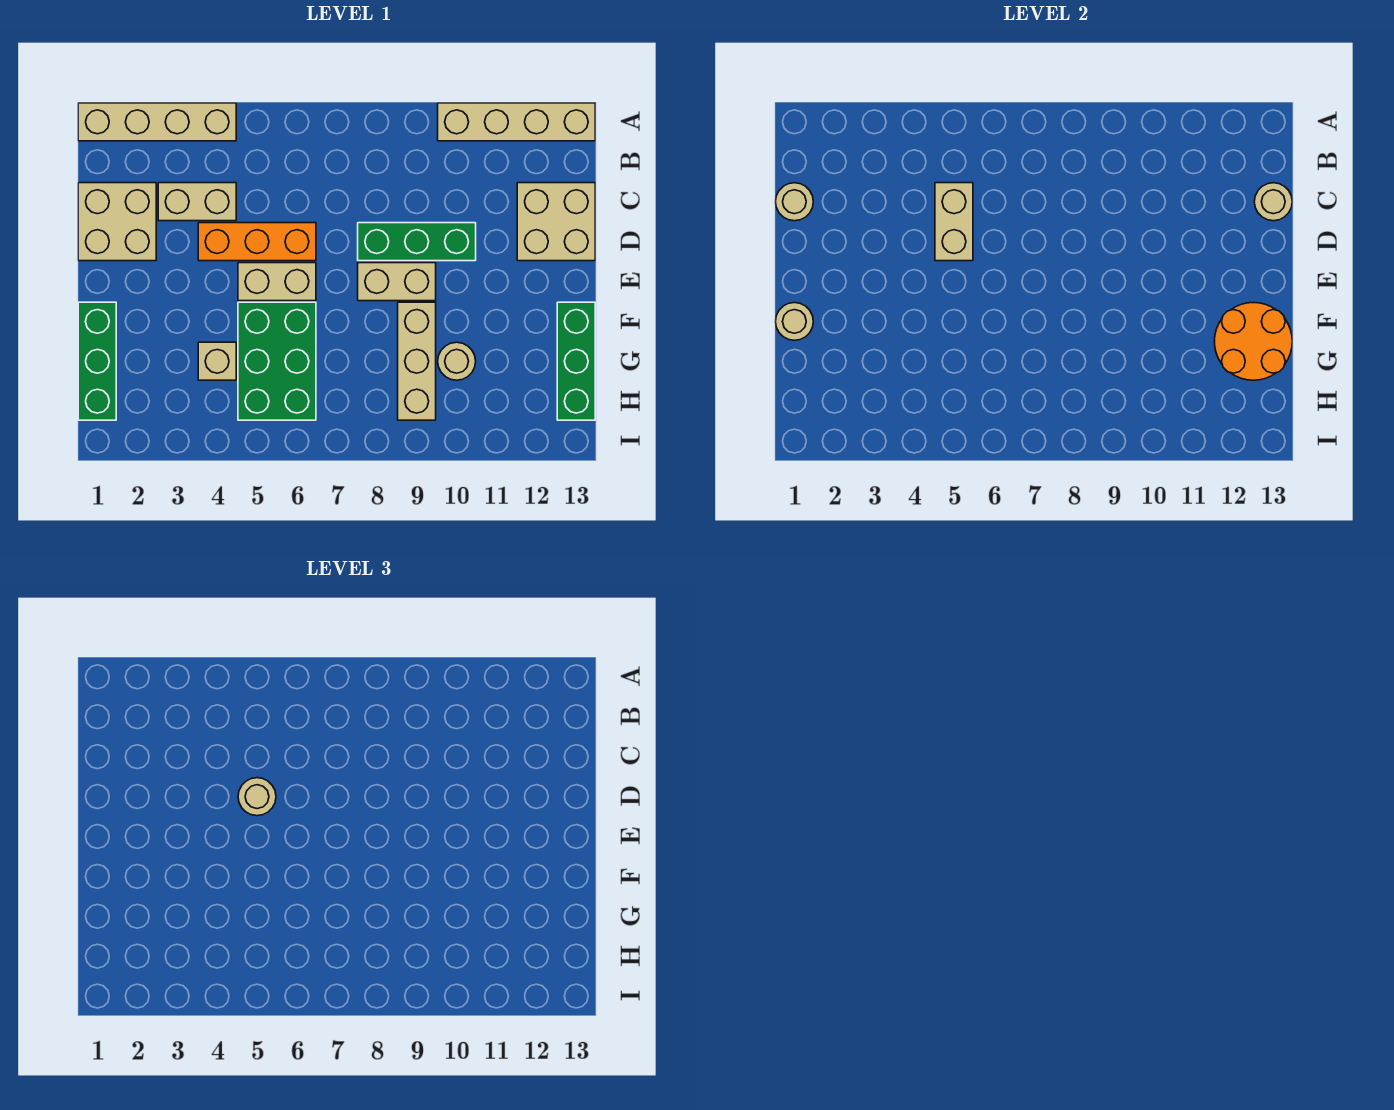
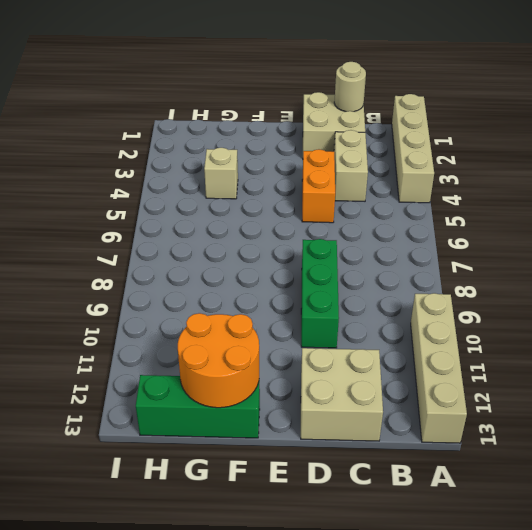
orange brick D4:D5 level 1 -> orange brick D4:D6 level 1
none -> tan brick E5:E6 level 1
none -> tan brick E8:E9 level 1
none -> green brick F1:H1 level 1

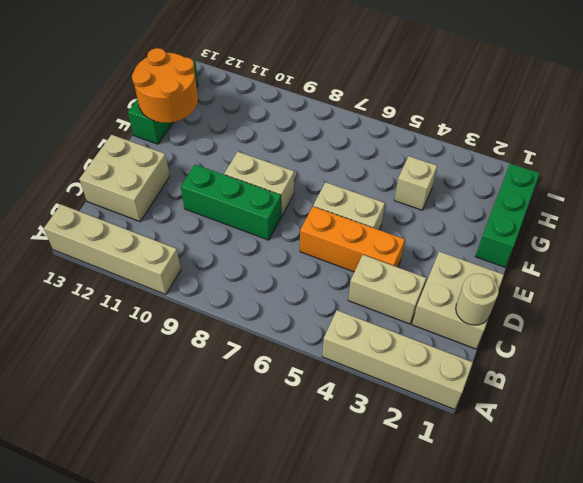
none -> green brick F5:H6 level 1
none -> tan brick F9:H9 level 1
none -> tan round brick G10 level 1

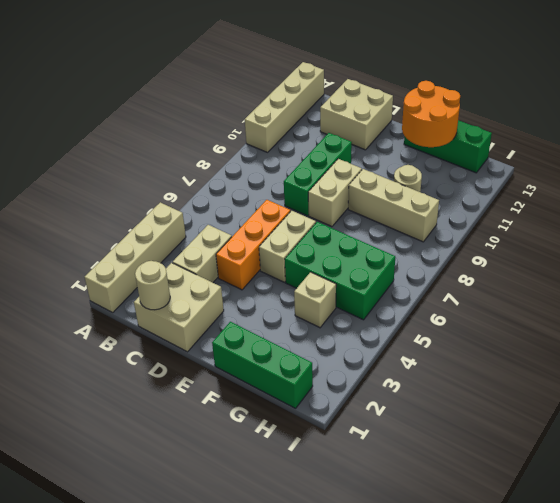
none -> tan brick C5:D5 level 2
none -> tan round brick C13 level 2
none -> tan round brick F1 level 2

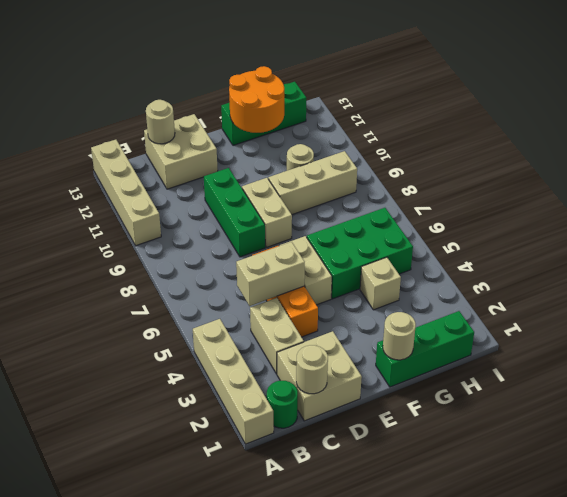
green round brick B1 level 1 -> none
none -> tan round brick D5 level 3

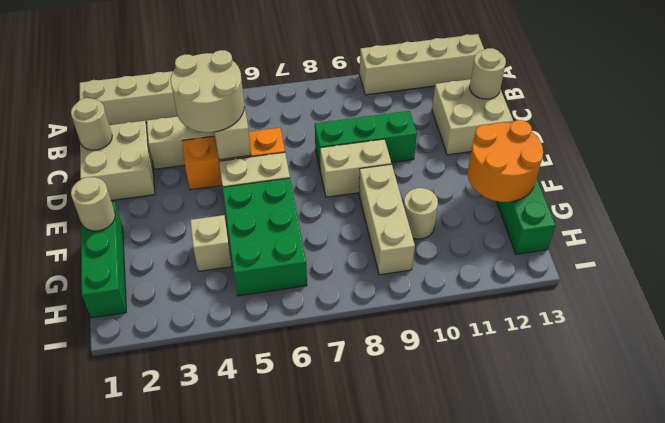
tan round brick C4:D5 level 3 -> tan round brick D5 level 3

